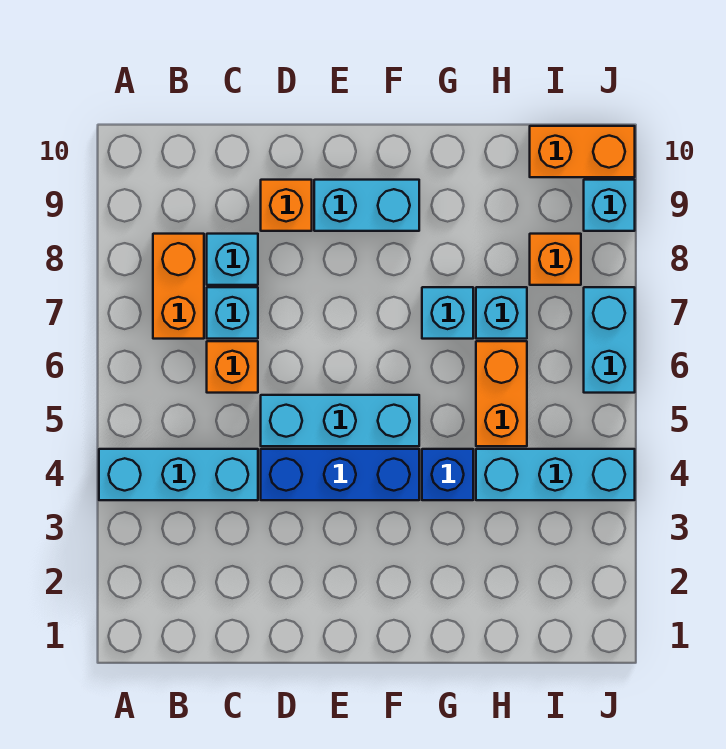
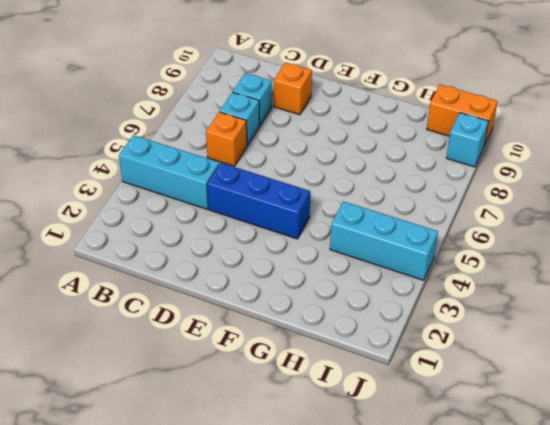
none -> orange brick B7:B8 level 1
none -> cyan brick D5:F5 level 1
none -> cyan brick E9:F9 level 1

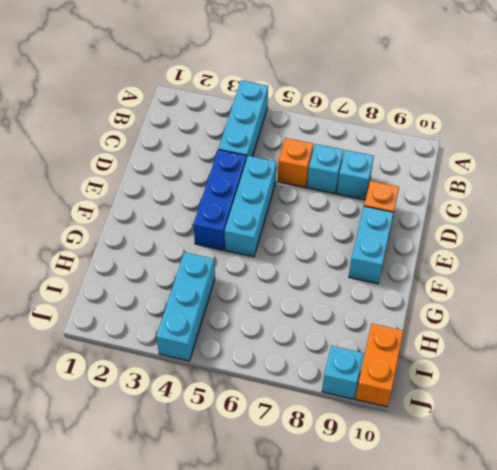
none -> orange brick B7:B8 level 1
none -> blue brick G4 level 1
none -> cyan brick G7 level 1

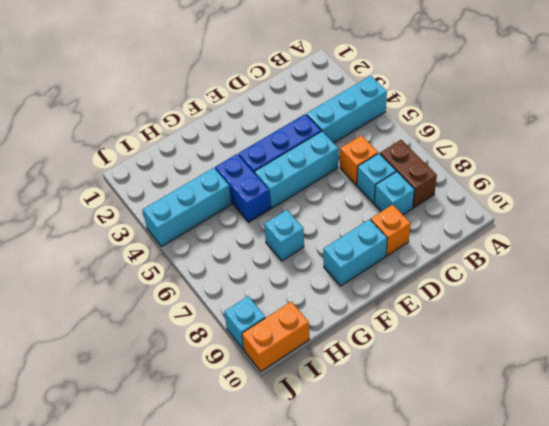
brown brick B7:B8 level 1 -> orange brick B7:B8 level 1
blue brick G4:G5 level 1 -> blue brick G4 level 1
none -> orange brick H5:H6 level 1
none -> cyan brick H7 level 1
none -> orange brick I8 level 1

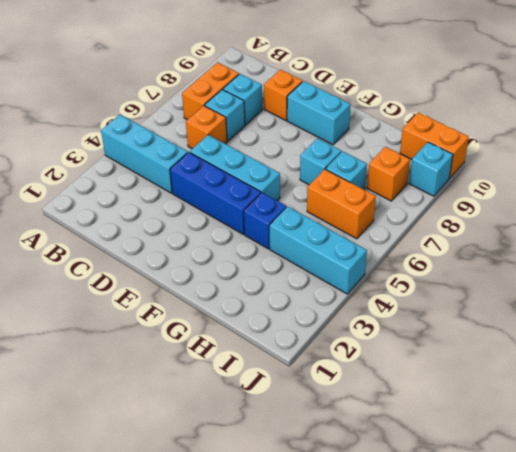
orange brick H6:I6 level 1 -> orange brick H5:H6 level 1
none -> cyan brick J6:J7 level 1

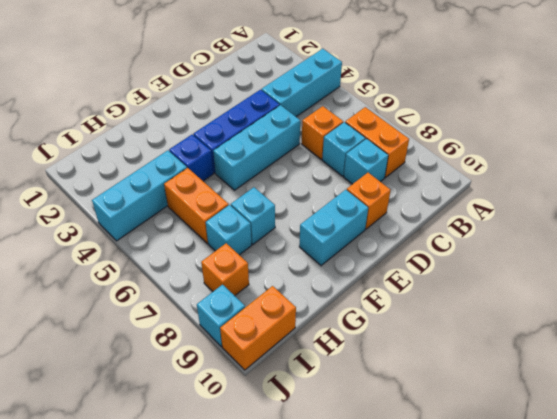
none -> cyan brick J6:J7 level 1

